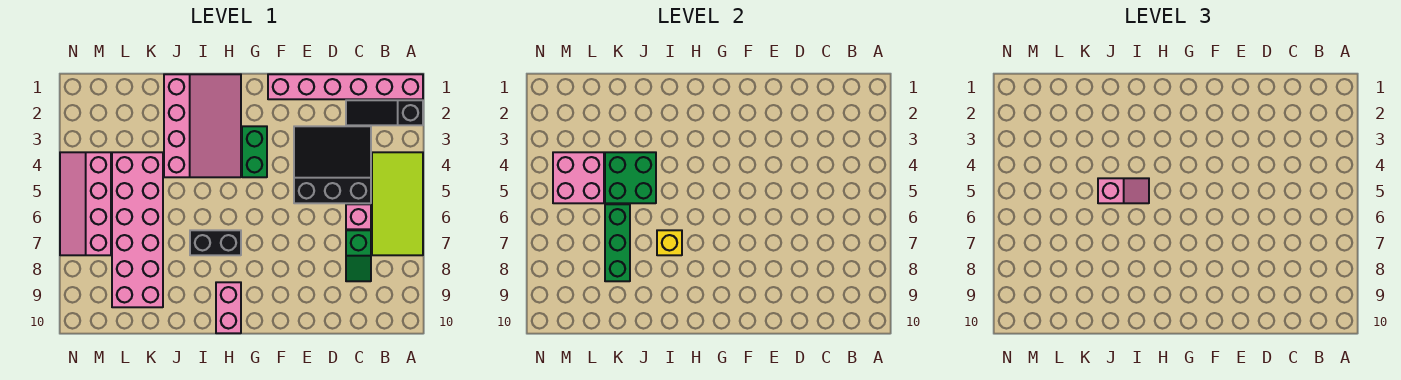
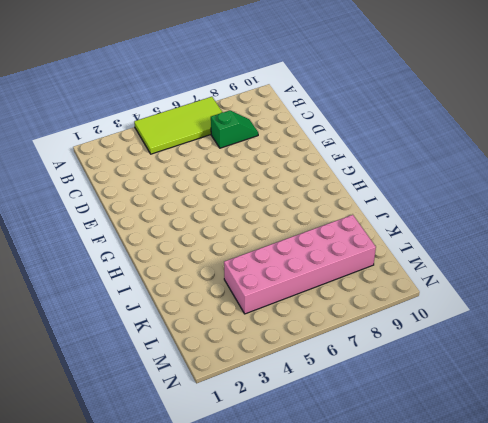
none -> pink brick A1:F1 level 1
none -> black slope A2:C2 level 1 top A
none -> black slope C3:E5 level 1 top 5

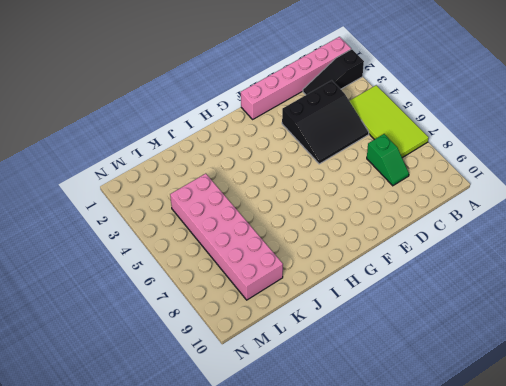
black slope C3:E5 level 1 top 3 -> black slope C3:E5 level 1 top 5
none -> pink brick C6 level 1
none -> green brick G3:G4 level 1
none -> pink slope H1:J4 level 1 top J

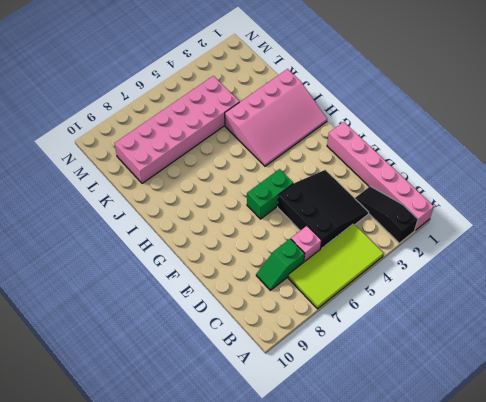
green brick F5:F6 level 1 -> green brick G3:G4 level 1
none -> black brick H7:I7 level 1
none -> pink brick H9:H10 level 1
none -> pink slope M4:N7 level 1 top M

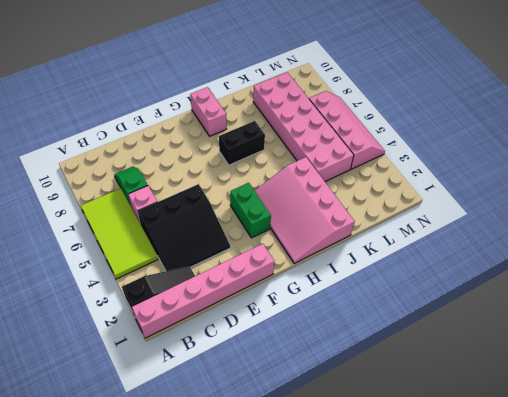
none -> yellow brick I7 level 2
none -> green brick J4:K5 level 2
none -> green brick K6:K8 level 2

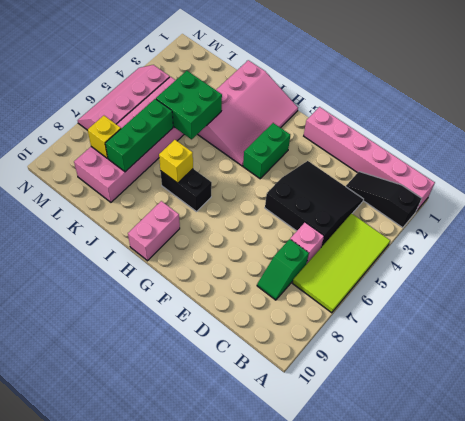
yellow brick L8 level 2 -> none
none -> pink brick L4:M5 level 2
none -> pink slope I5:J5 level 3 top J

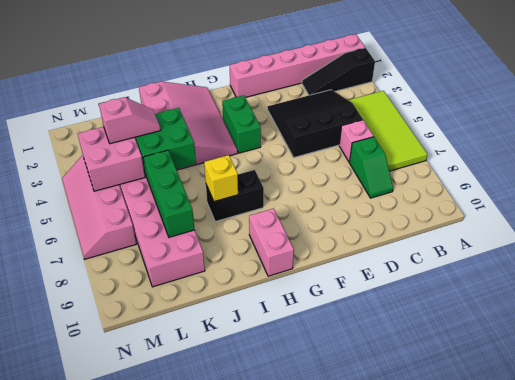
pink slope K4:L4 level 3 top L -> pink slope I5:J5 level 3 top J

